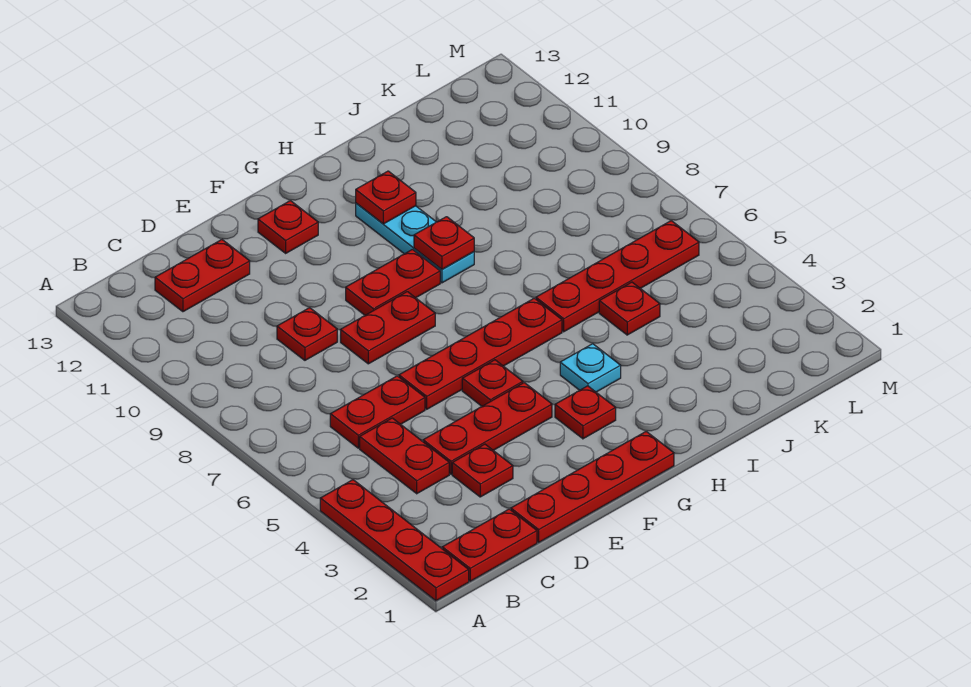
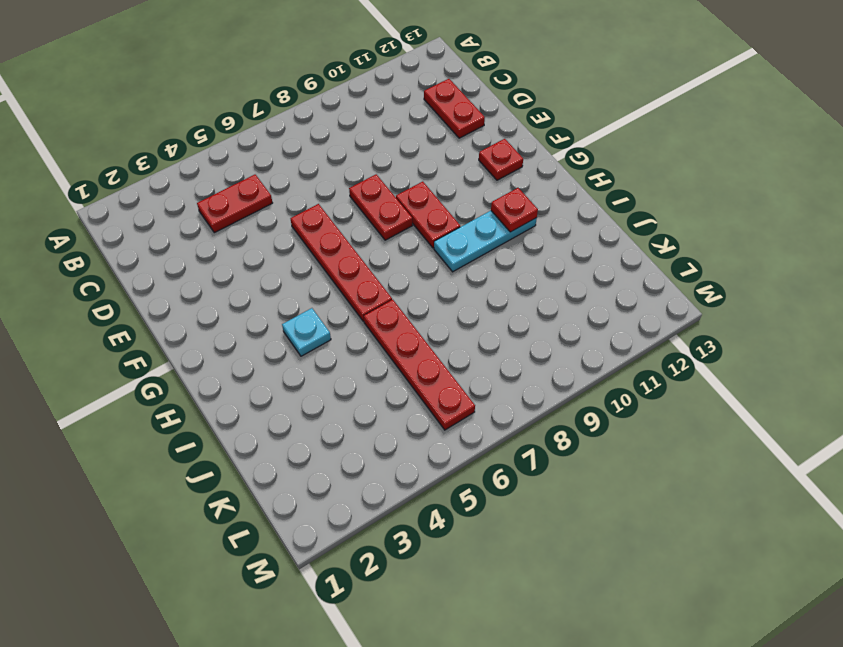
none -> red plate A1:A4 level 1
none -> red plate B1:C1 level 1
none -> red plate C6:D6 level 1

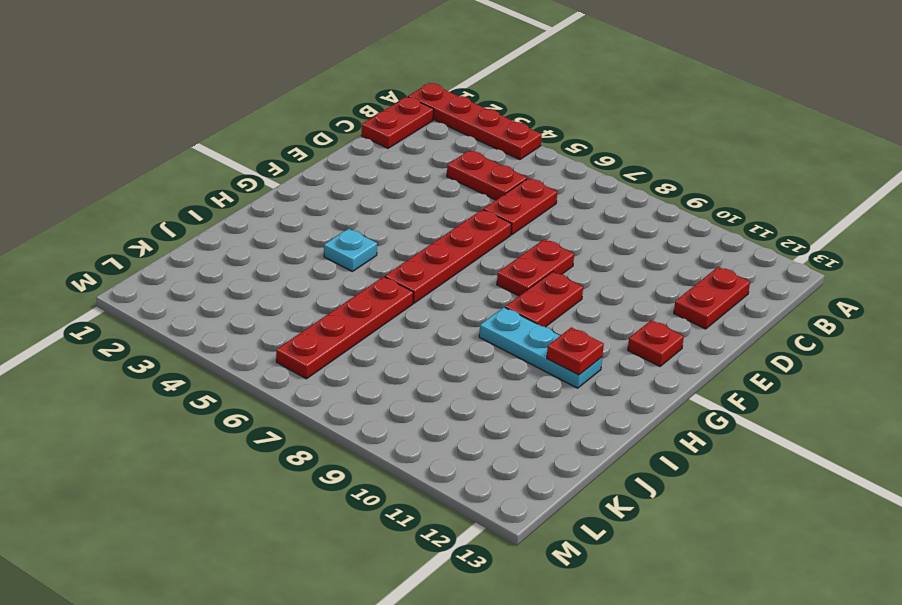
none -> red plate D1:G1 level 1
none -> red plate D3 level 1
none -> red plate D4:F4 level 1

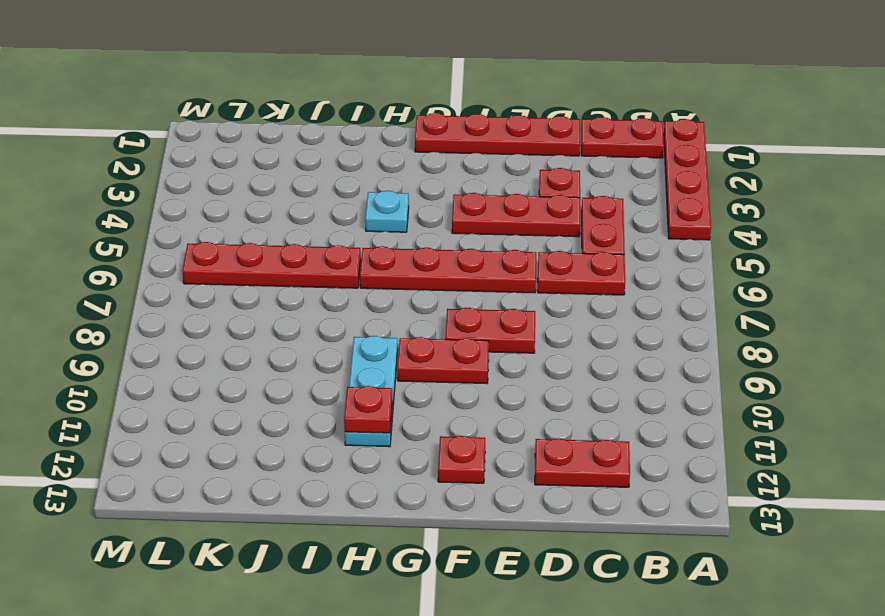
none -> red plate D9 level 1
none -> red plate F5 level 1
none -> red plate G3 level 1

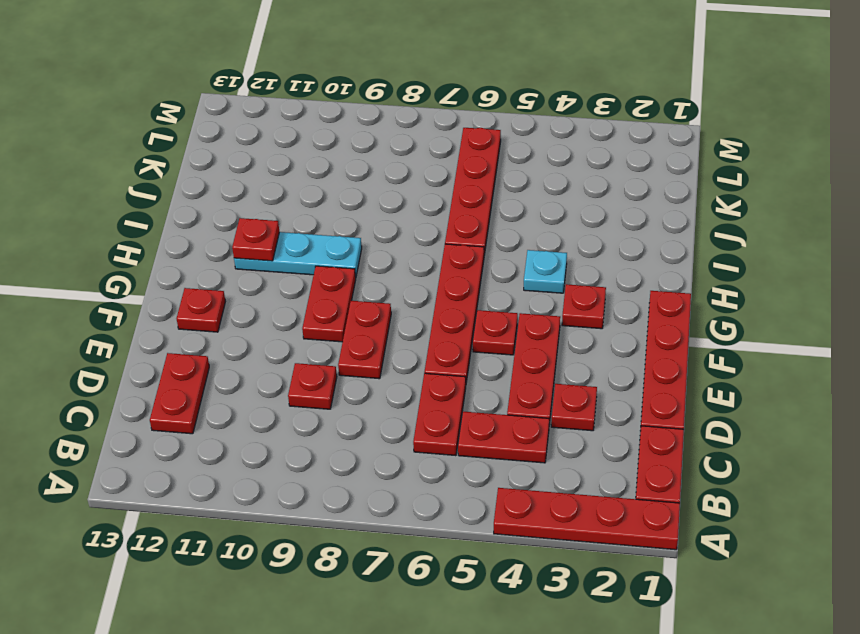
none -> red plate J5 level 1
none -> red plate H9 level 2

